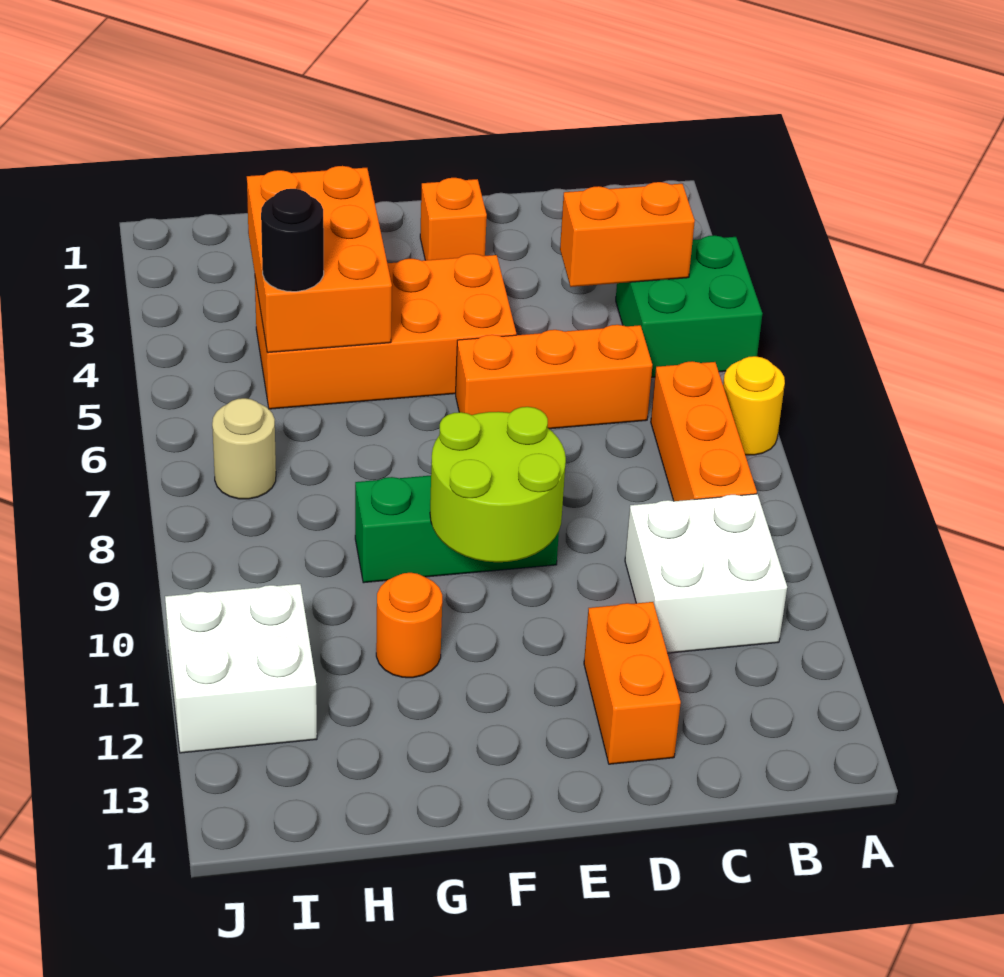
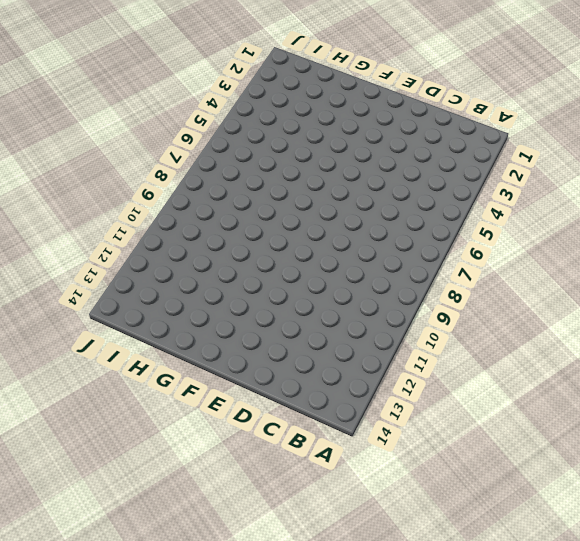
none -> green brick A4:B5 level 1
none -> yellow round brick A7 level 1
none -> orange brick B7:B9 level 1

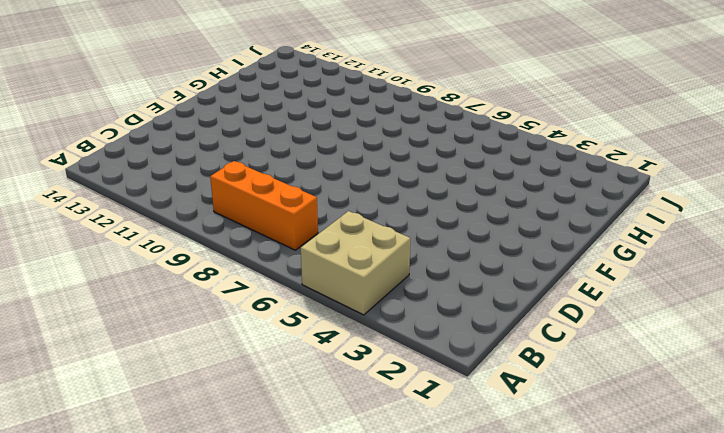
tan brick A4:B5 level 1 -> green brick A4:B5 level 1
none -> yellow round brick A7 level 1
none -> white brick B10:C11 level 1
none -> orange brick C6:E6 level 1

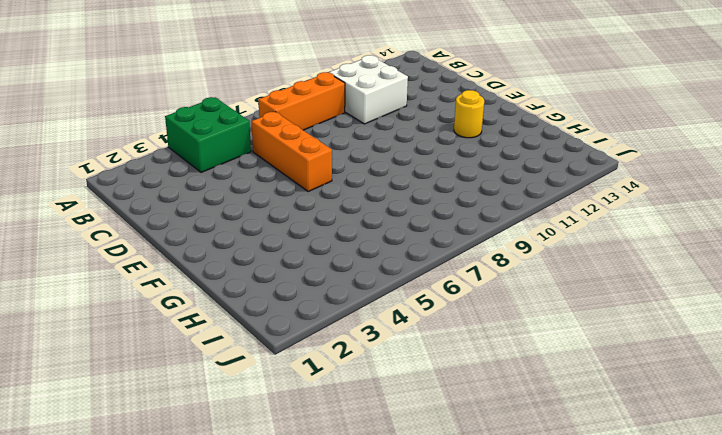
yellow round brick F12 level 1 -> yellow round brick A7 level 1
none -> orange brick D12:D13 level 1
none -> orange brick E2 level 1
none -> orange brick E4:H5 level 1

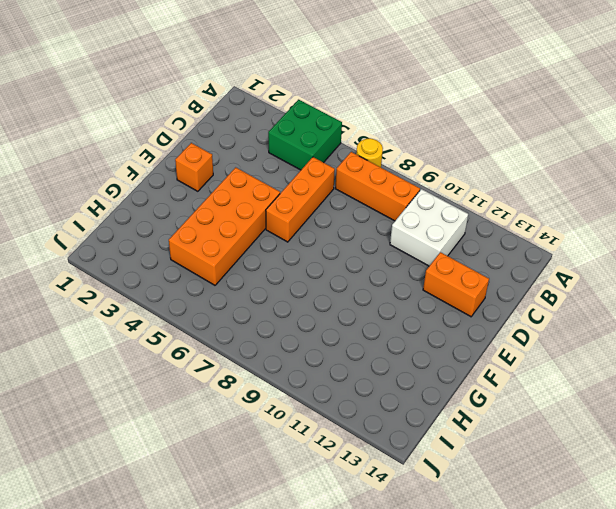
none -> green brick E9:G9 level 1
none -> orange round brick G11 level 1
none -> tan round brick I7 level 1

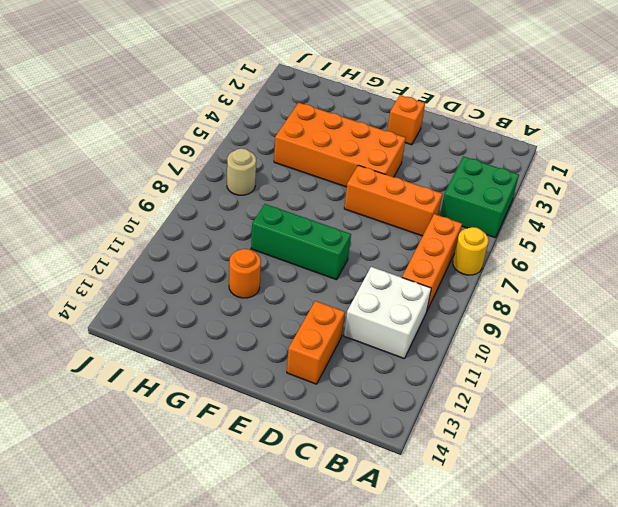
none -> white brick I11:J12 level 1
none -> orange brick B4:C4 level 2
none -> lime round brick E9:F10 level 2

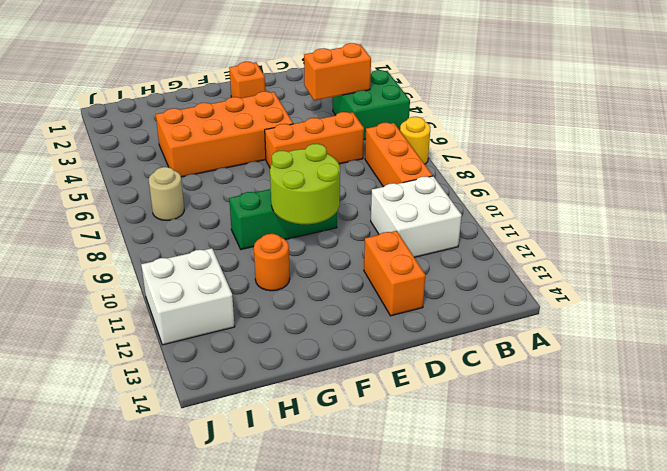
none -> orange brick G3:H5 level 2
none -> black round brick H5 level 3

